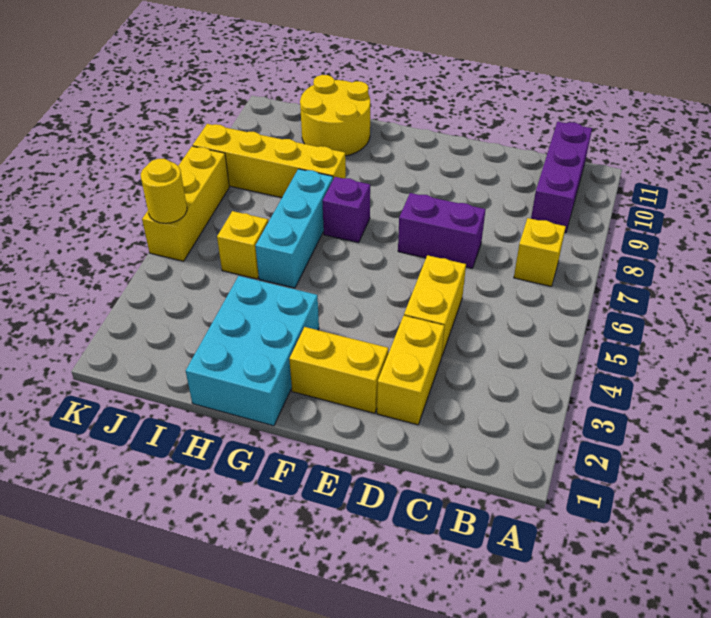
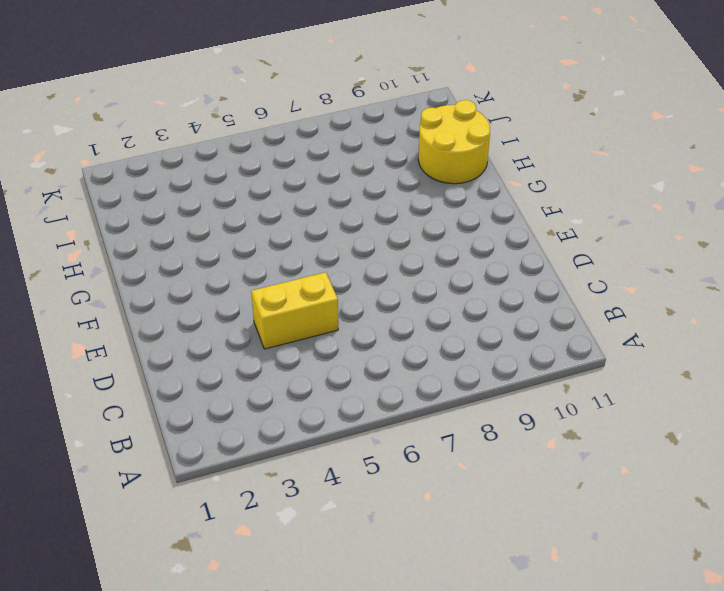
none -> yellow brick B7 level 1
none -> purple brick B9:B11 level 1
none -> yellow brick D2:D3 level 1

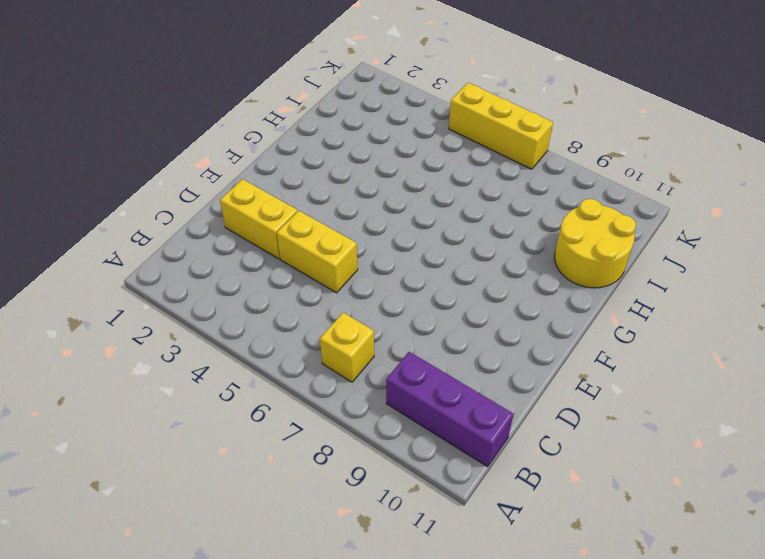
none -> purple brick D7:E7 level 1
none -> yellow brick E2:F2 level 1
none -> cyan brick G1:H3 level 1

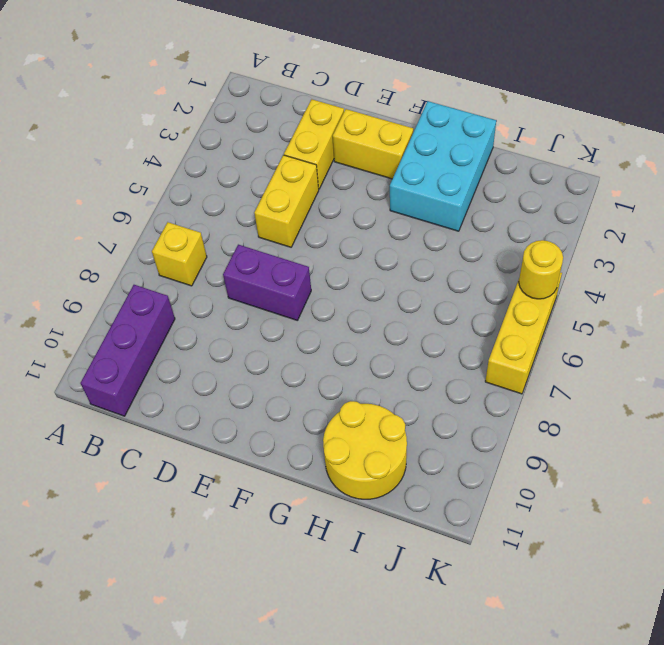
none -> purple brick G7 level 1
none -> cyan brick H5:H7 level 1
none -> yellow brick H8:K8 level 1

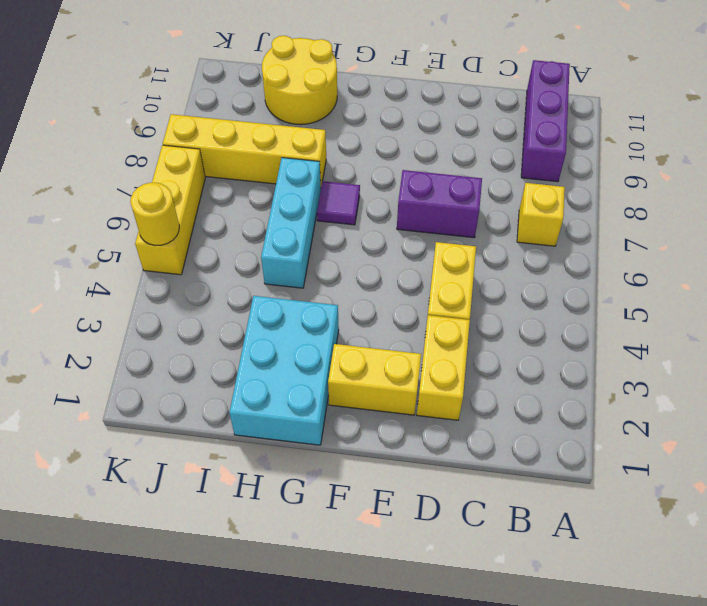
purple tile G7 level 1 -> purple brick G7 level 1
none -> yellow brick I5 level 1

